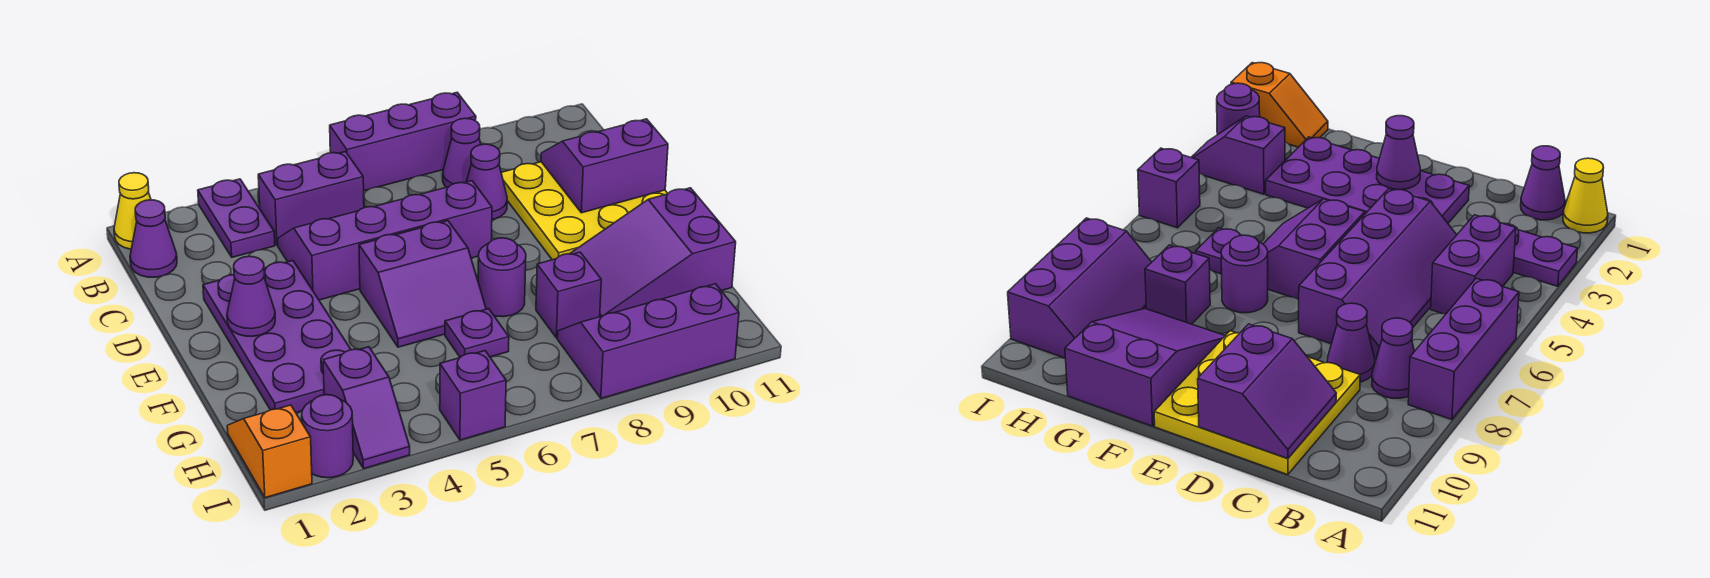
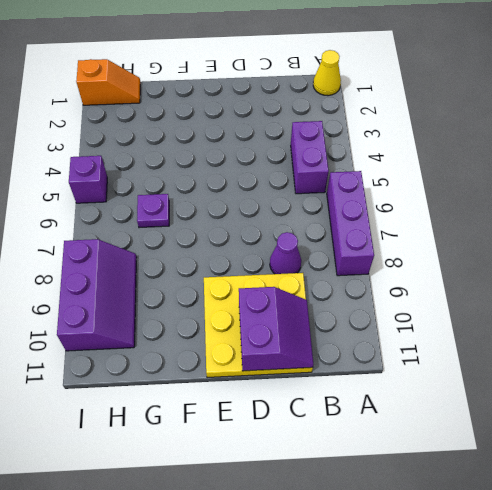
none -> purple plate A3:B3 level 1
none -> purple cone B1 level 1
none -> purple cone B8 level 1

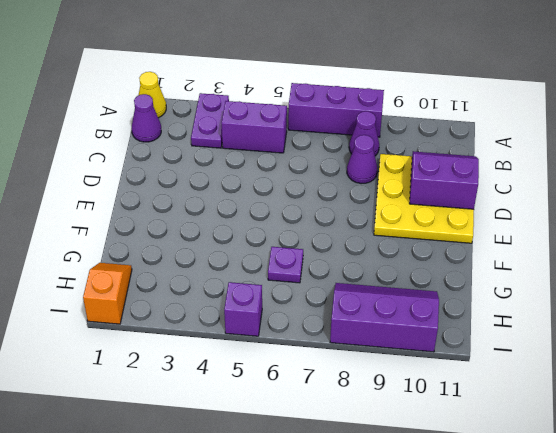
none -> purple slope C4:D7 level 1 top D
none -> purple plate D2:G3 level 1
none -> purple slope E5:F6 level 1 top E

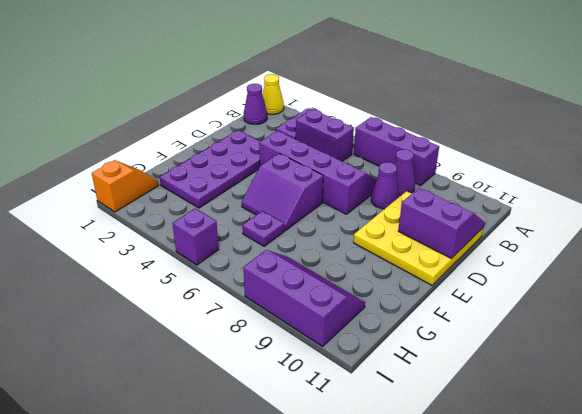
none -> purple round brick F7 level 1
none -> purple slope F9:G11 level 1 top 11
none -> purple brick G8 level 1

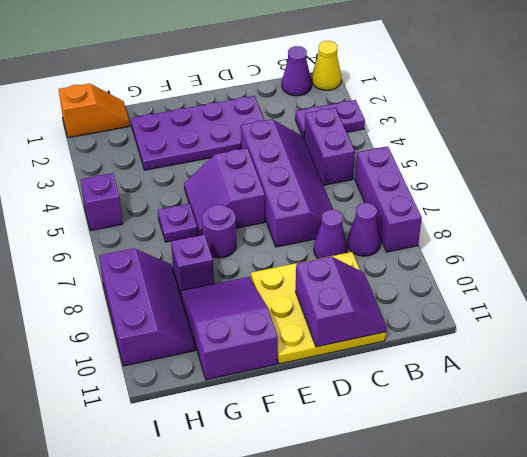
none -> purple slope H3:I3 level 1 top H
none -> purple round brick I2 level 1
none -> purple cone E2 level 2

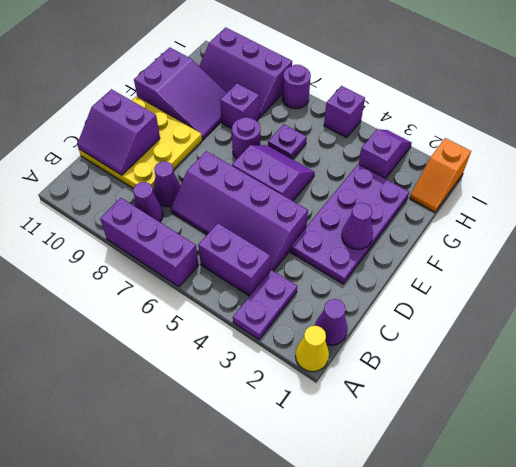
purple round brick I7 level 1 -> purple round brick I2 level 1

